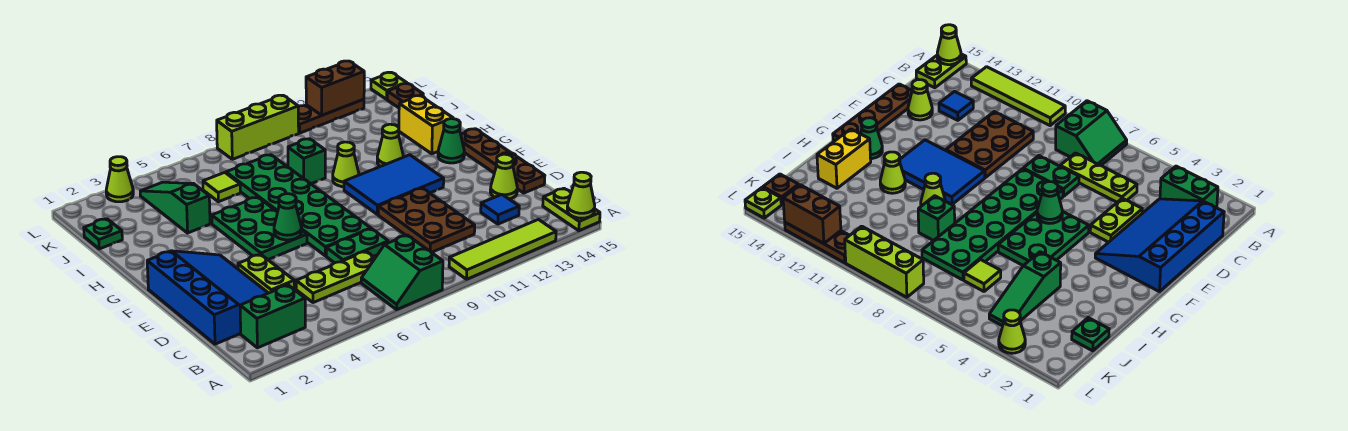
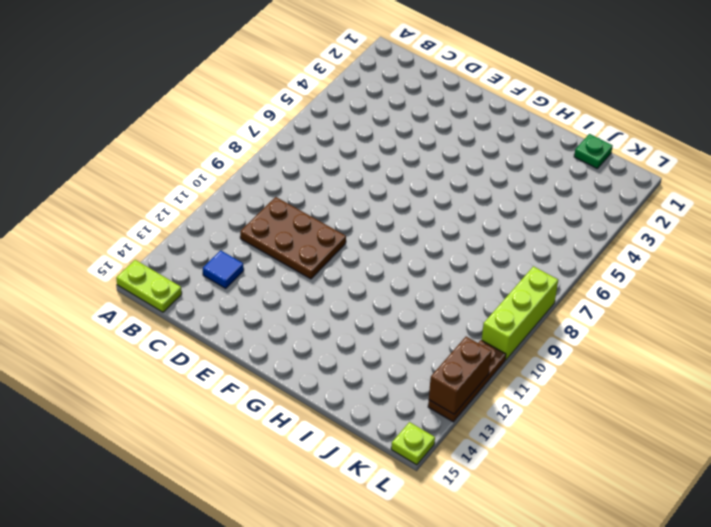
none -> green slope A7:B8 level 1 top 8
none -> lime tile A10:A13 level 1
none -> green brick B2:B3 level 1
none -> blue slope C1:F3 level 1 top 1

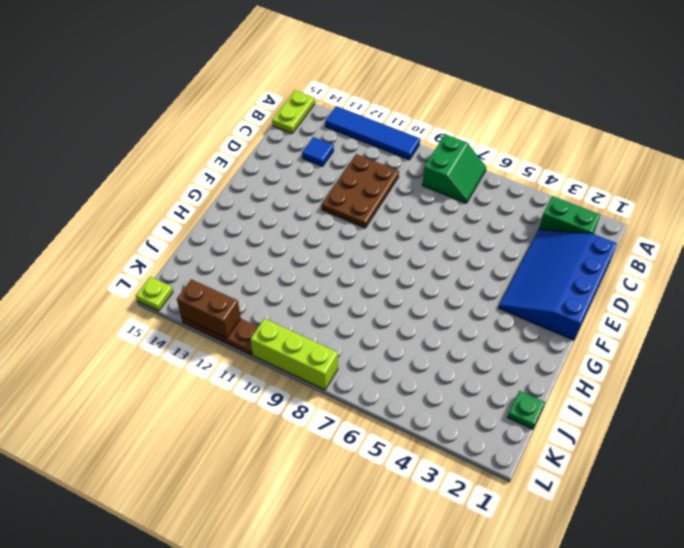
blue tile A10:A13 level 1 -> lime tile A10:A13 level 1
none -> lime plate C5:C7 level 1
none -> lime plate D4:E4 level 1
none -> green plate D7:D8 level 1
none -> lime cone D14 level 1

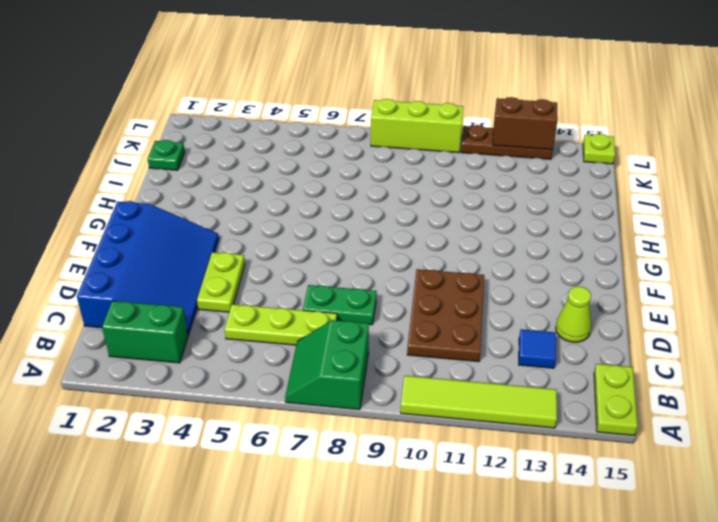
none -> brown plate D15:G15 level 1
none -> green plate E7:J8 level 1
none -> green plate F5:H6 level 1
none -> blue tile F10:G12 level 1

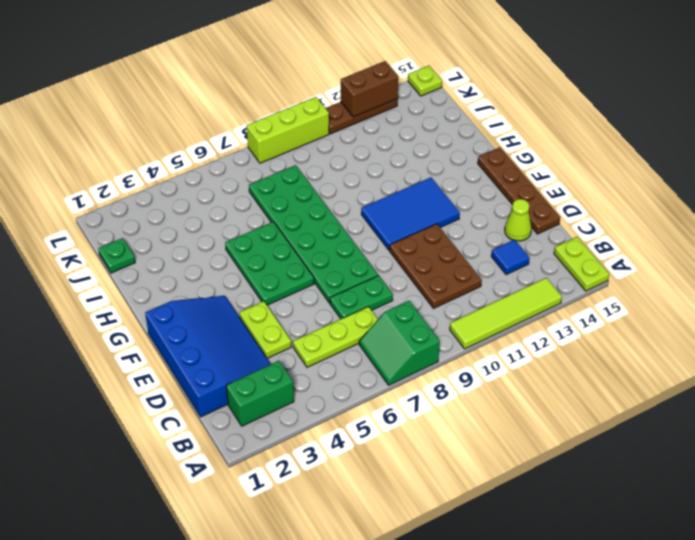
none -> green cone G14 level 1
none -> lime cone H10 level 1
none -> lime cone H12 level 1
none -> yellow brick H14:I14 level 1

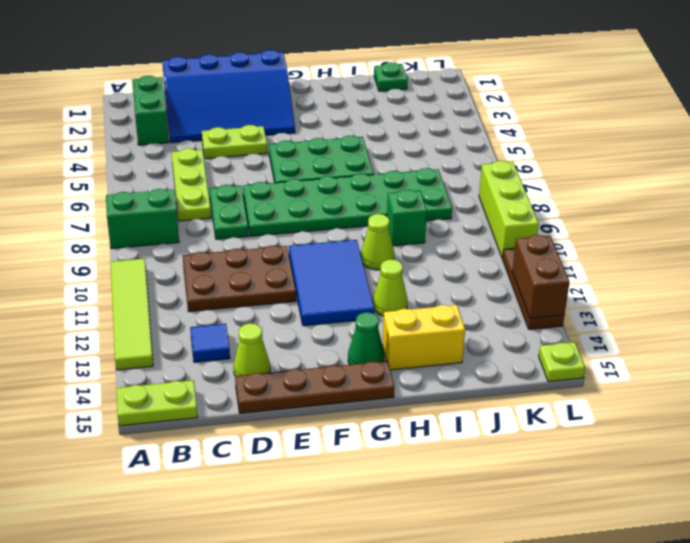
none -> green slope I4:K4 level 1 top I
none -> lime tile J6 level 1
none -> brown plate K15 level 1
none -> lime cone L3 level 1

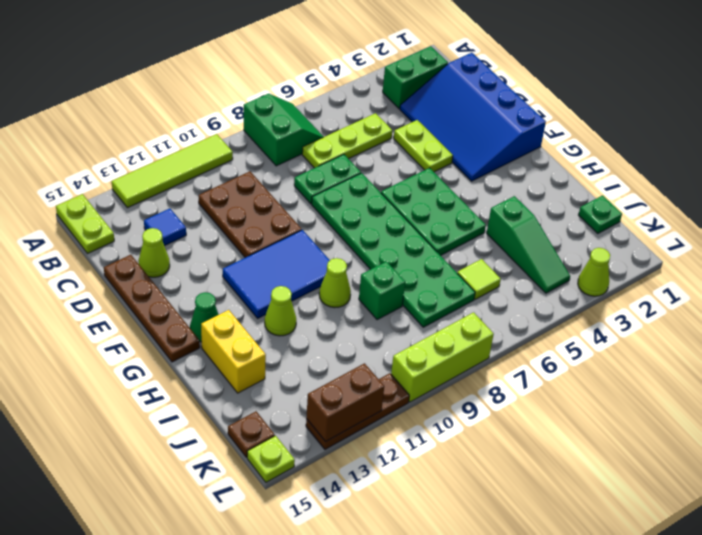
none -> lime cone A15 level 2
none -> green cone F6 level 2

